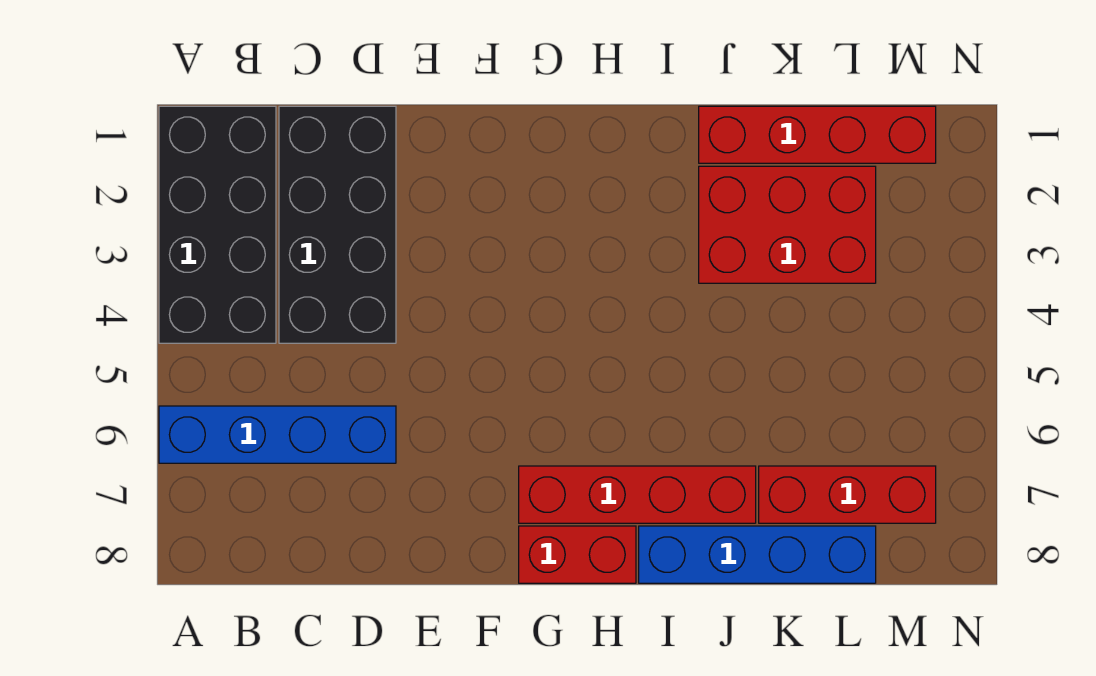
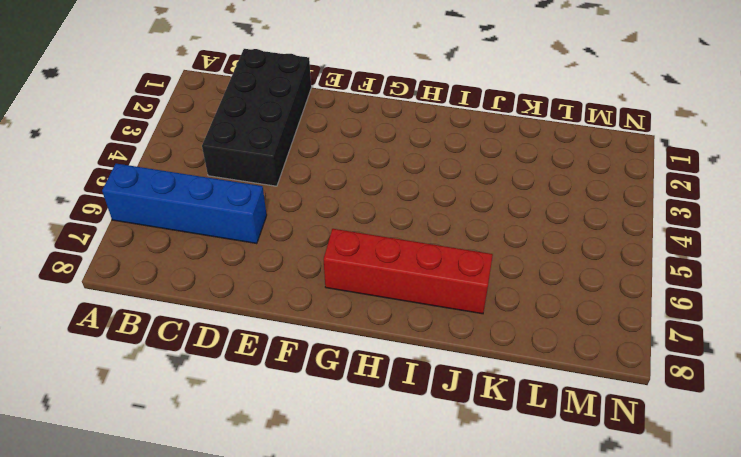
none -> black brick A1:B4 level 1
none -> red brick G8:H8 level 1

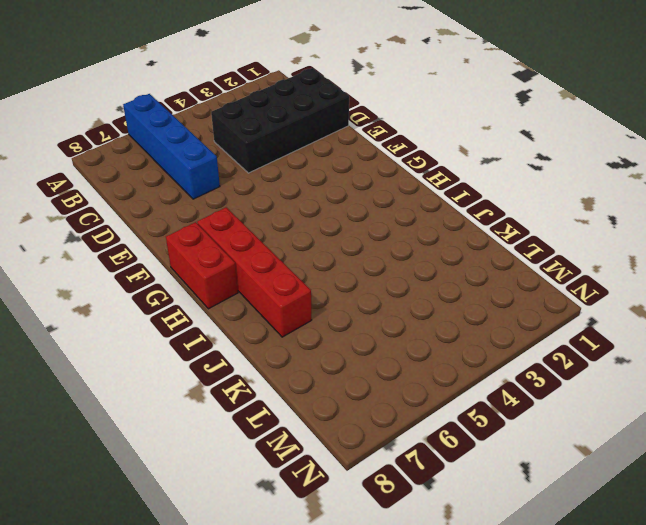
none -> black brick A1:B4 level 1
none -> blue brick I8:L8 level 1

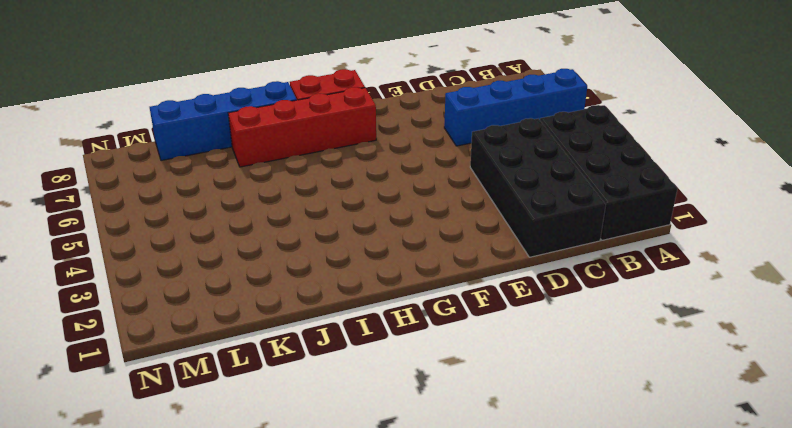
none -> red brick J1:M1 level 1
none -> red brick J2:L3 level 1

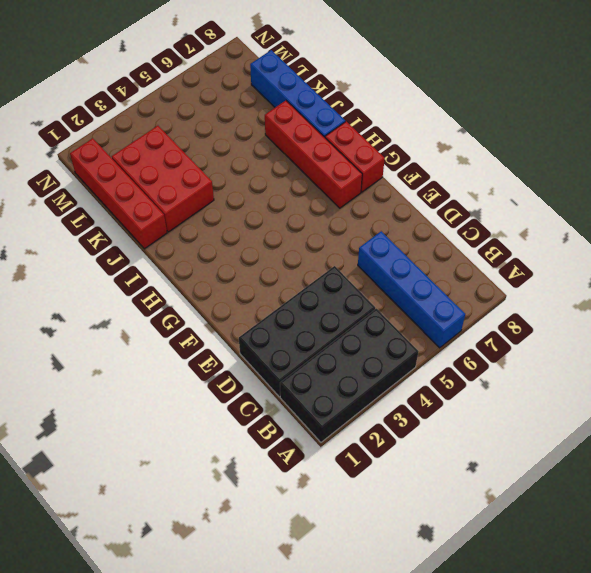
none -> red brick K7:M7 level 1

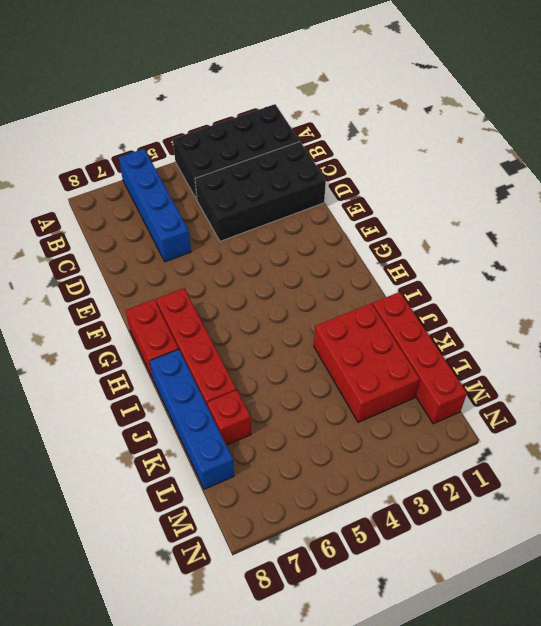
red brick K7 level 1 -> red brick K7:M7 level 1

